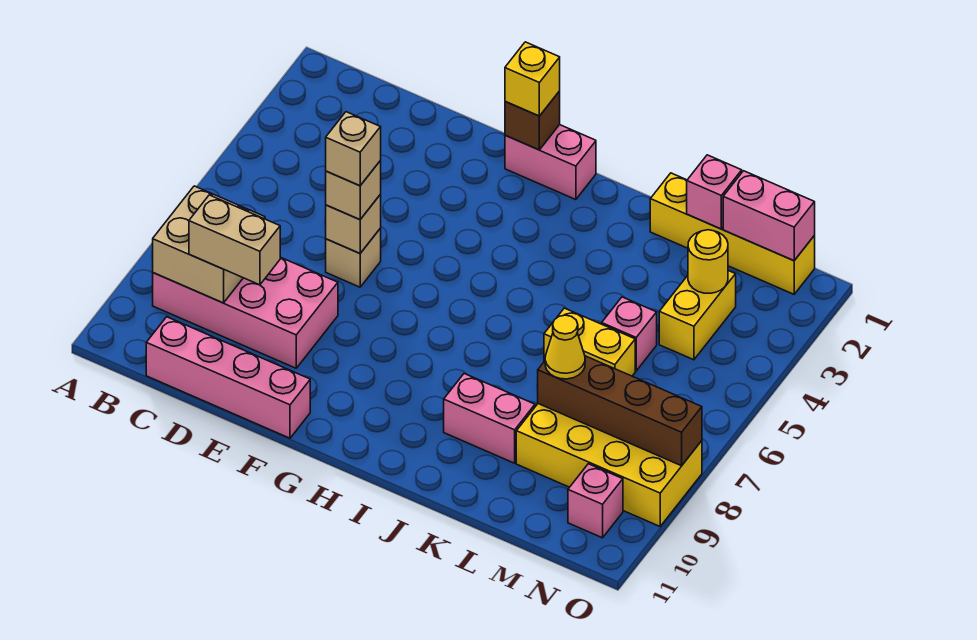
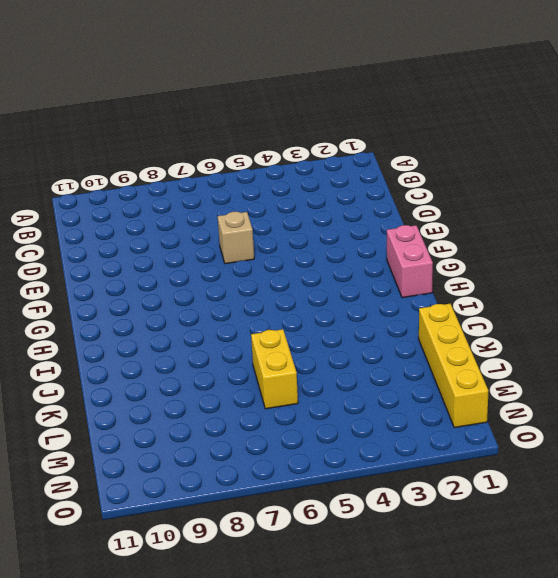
none -> pink brick B8:E9 level 1
none -> pink brick C11:F11 level 1
none -> pink brick J9:K9 level 1

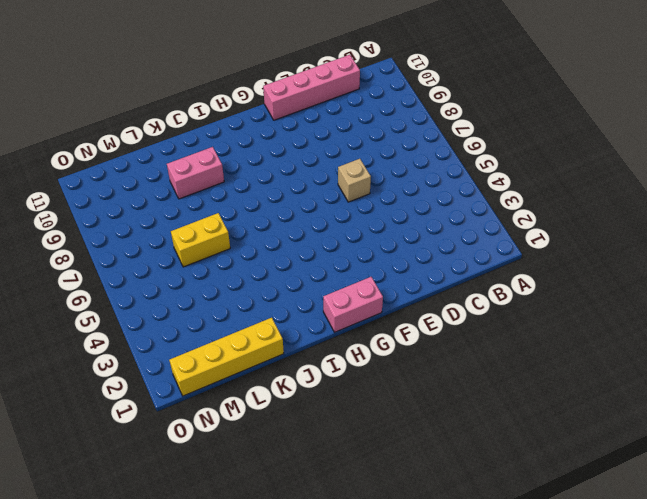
none -> pink brick B8:E9 level 1
none -> pink brick L5 level 1
none -> yellow brick L8:O9 level 1

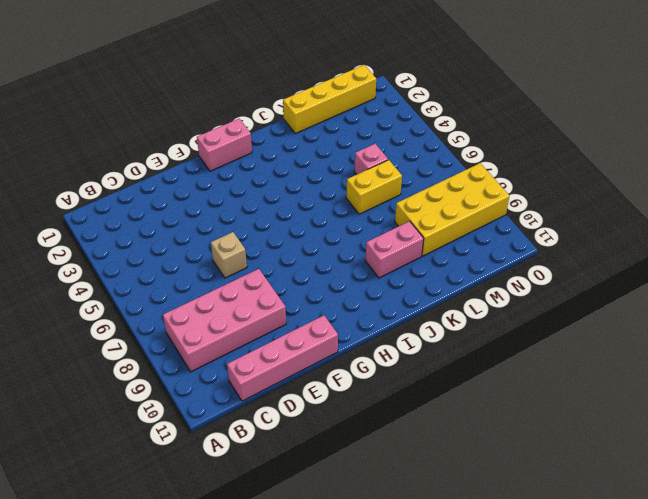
none -> yellow brick M3:M4 level 1
none -> pink brick N10 level 1
none -> tan brick B8:C9 level 2

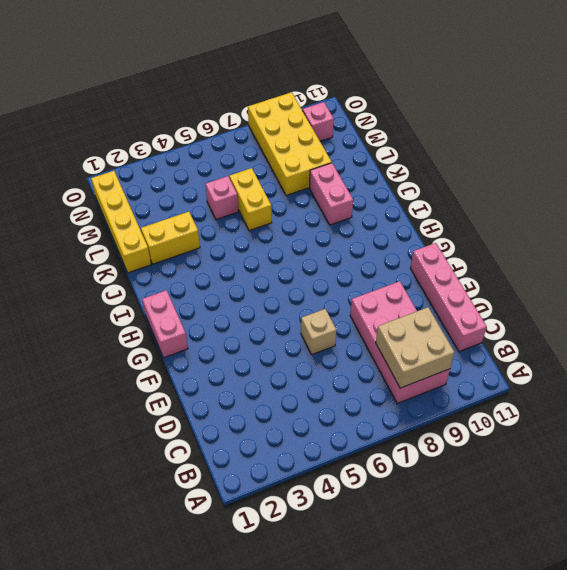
yellow brick K2:K3 level 1 -> yellow brick M3:M4 level 1
none -> tan brick E6 level 2
none -> brown brick G1 level 2
none -> pink brick L1 level 2

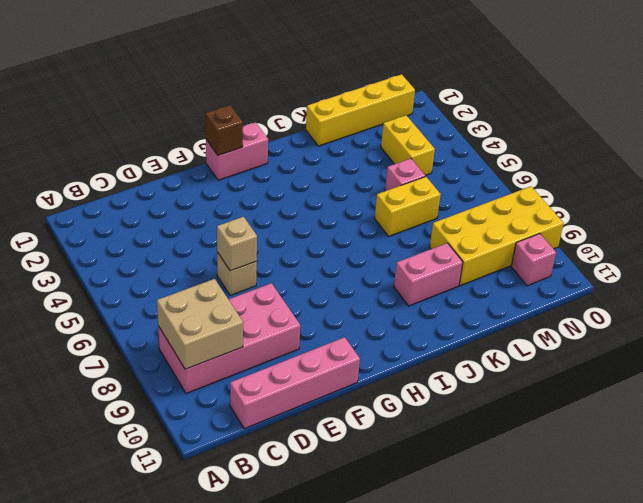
none -> pink brick L1 level 2
none -> brown brick L8:O8 level 2
none -> pink brick M1:N1 level 2

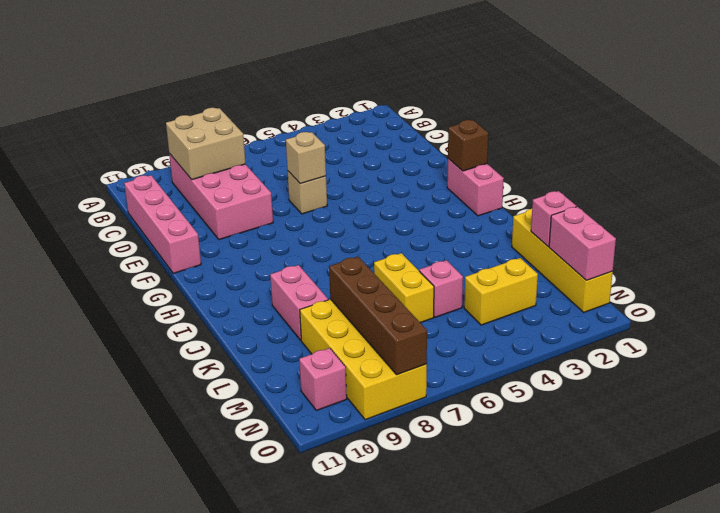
none -> yellow round brick M3 level 2
none -> tan brick C9:D9 level 3
none -> tan brick E6 level 3

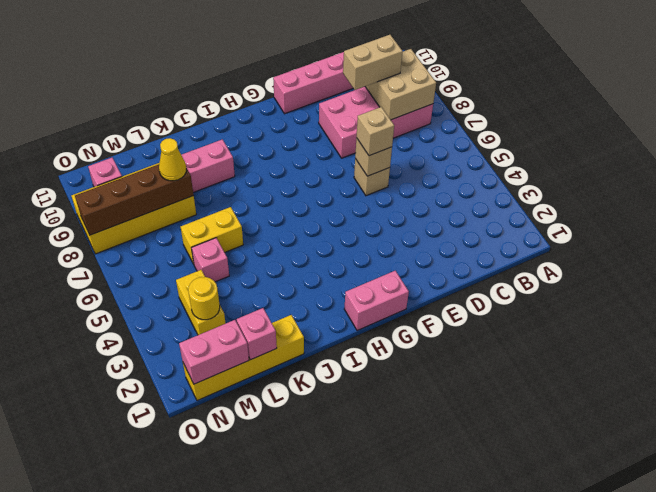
none -> brown brick G1 level 2
none -> yellow brick G1 level 3
none -> tan brick E6 level 4

